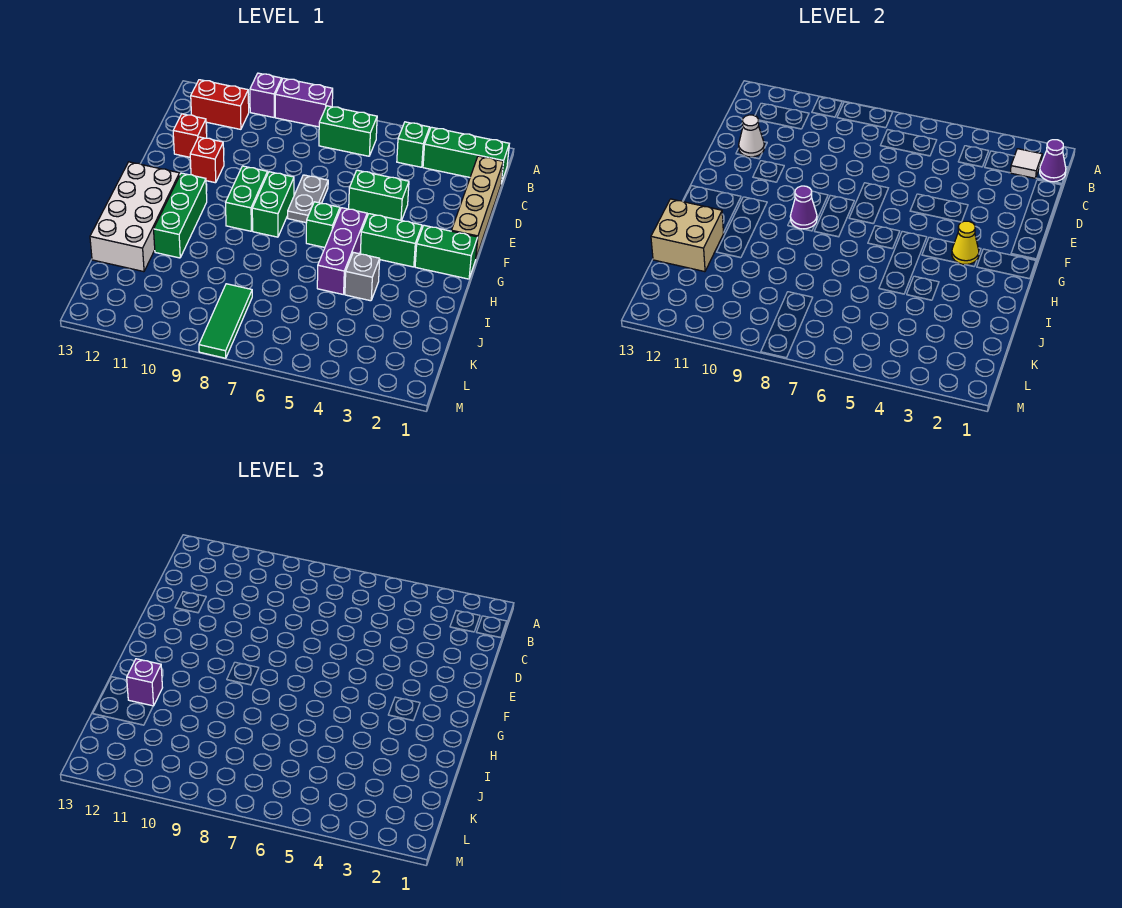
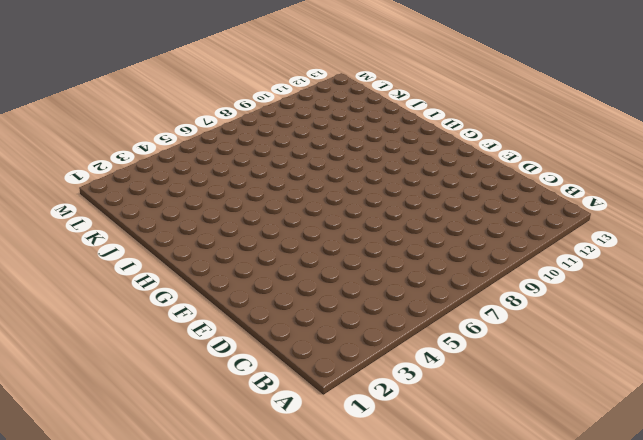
none -> purple brick A8:A9 level 1
none -> purple brick A10 level 1
none -> green brick B1:B3 level 1

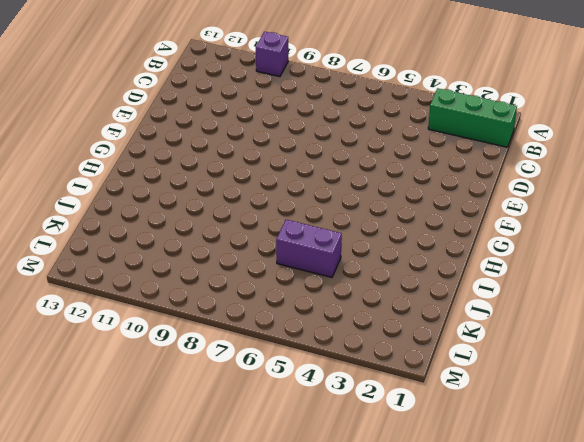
purple brick J5:J6 level 1 -> purple brick A8:A9 level 1
none -> green brick B4 level 1
none -> green brick B6:B7 level 1
none -> red brick B11:B12 level 1

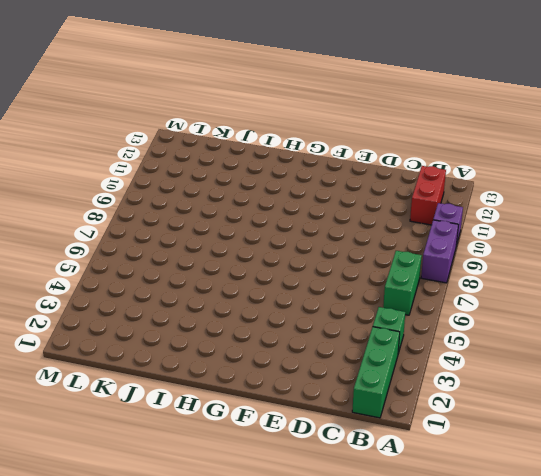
none -> tan brick C1:F1 level 1
none -> red brick D12 level 1
none -> green brick E4:E5 level 1

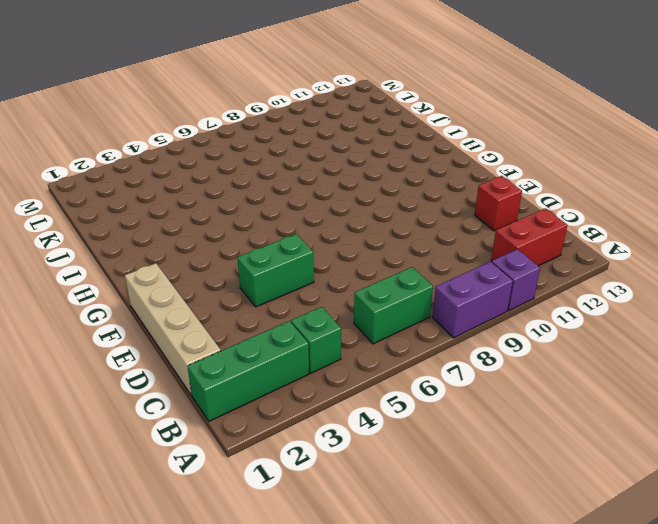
none -> grey plate E7:F7 level 1
none -> red brick E11 level 1
none -> green brick F8:G8 level 1

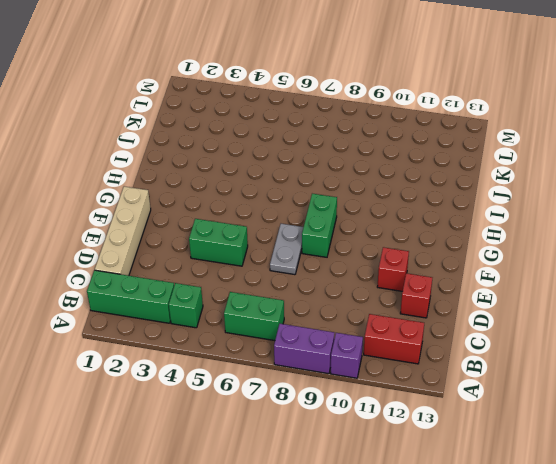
none -> green brick F9:G9 level 1
none -> green brick G1:G2 level 1
none -> green brick G3:G4 level 1

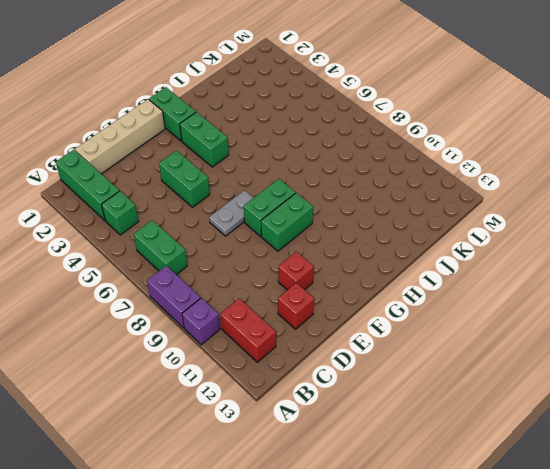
none -> purple brick G5:I5 level 1
none -> green brick G6 level 1
none -> green brick G11:I11 level 1

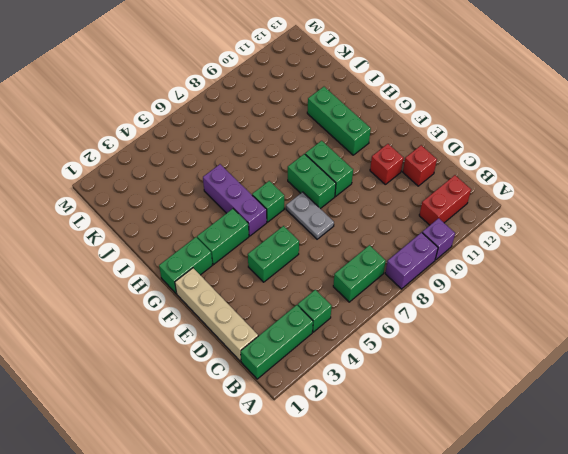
none -> white brick G12:J13 level 1
none -> grey brick I4 level 1
none -> green tile K8:M8 level 1

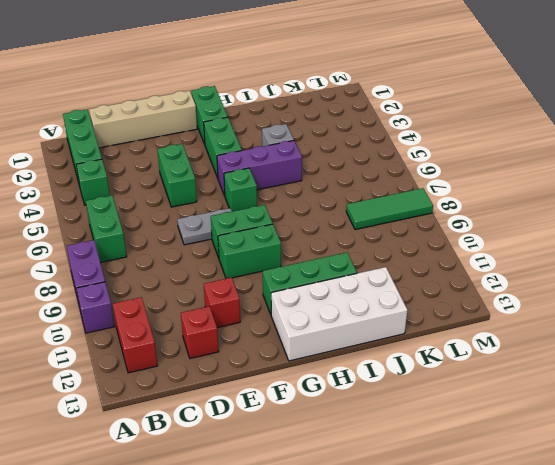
none -> purple cone B1 level 2
none -> white tile B2 level 2
none -> white cone D12 level 2

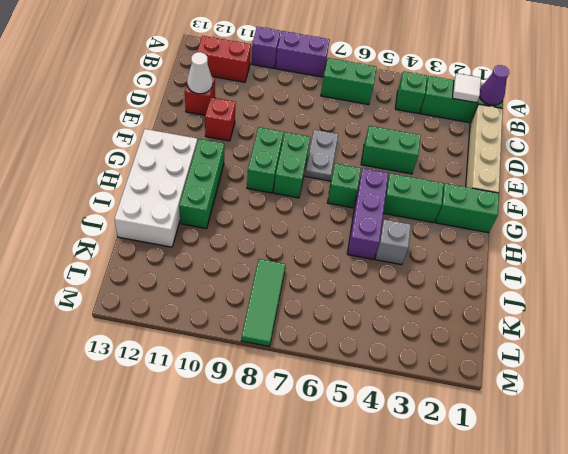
none -> yellow cone G3 level 2
none -> purple cone G9 level 2
none -> tan brick I12:J13 level 2

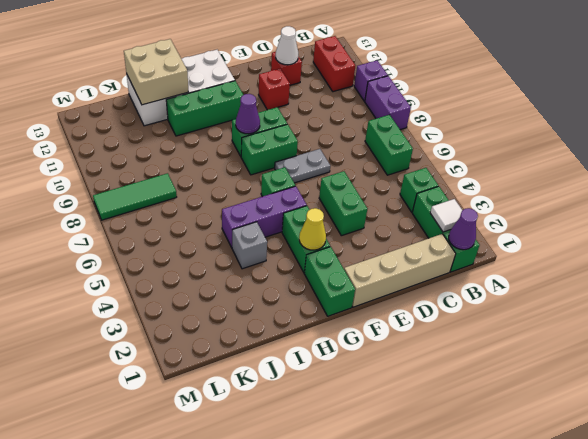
none -> purple brick I12 level 3

